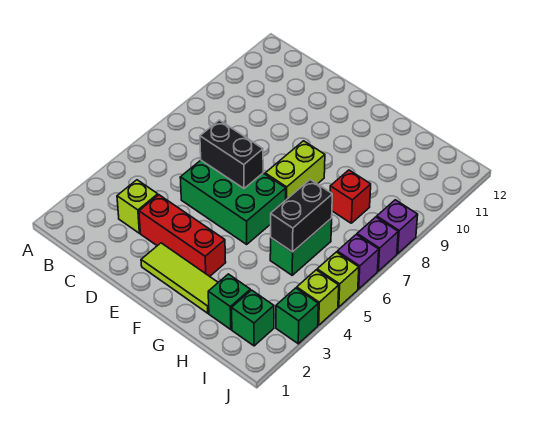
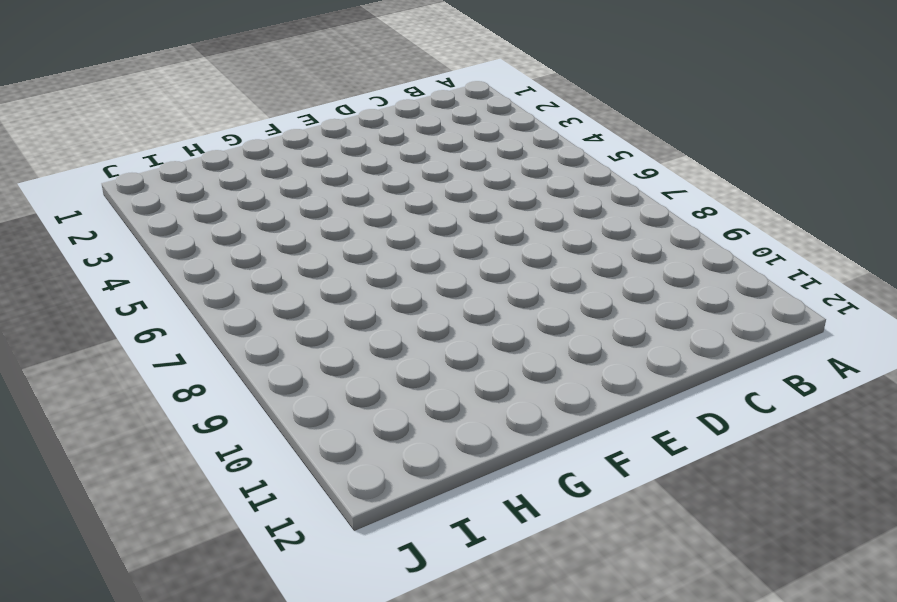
none -> lime brick C3 level 1
none -> red brick D3:F3 level 1
none -> green brick D5:F6 level 1

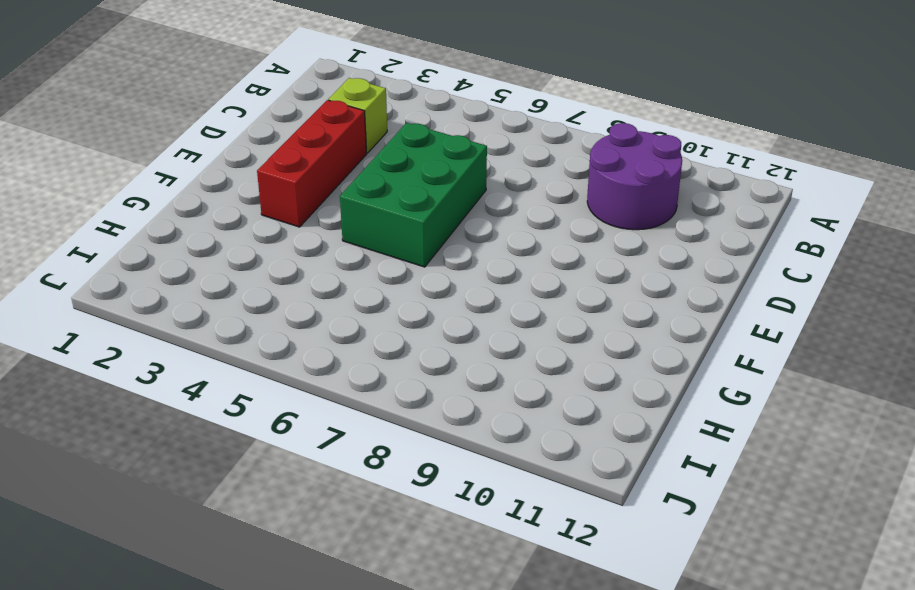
purple round brick B9:C10 level 1 -> none
none -> lime tile E2:G2 level 1
none -> lime brick F7:F8 level 1
none -> green brick H2 level 1

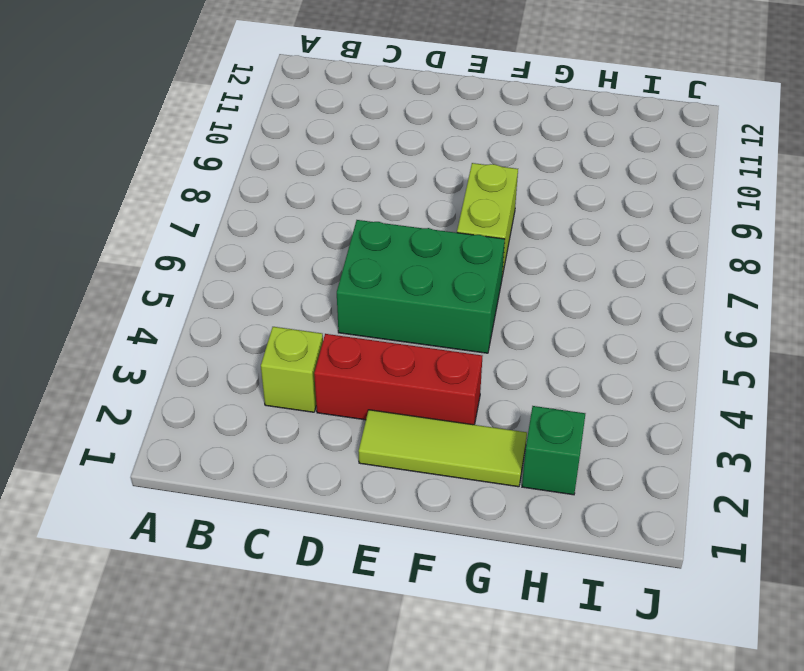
none -> green brick H5:H6 level 1
none -> red brick H8 level 1
none -> green brick I2 level 1

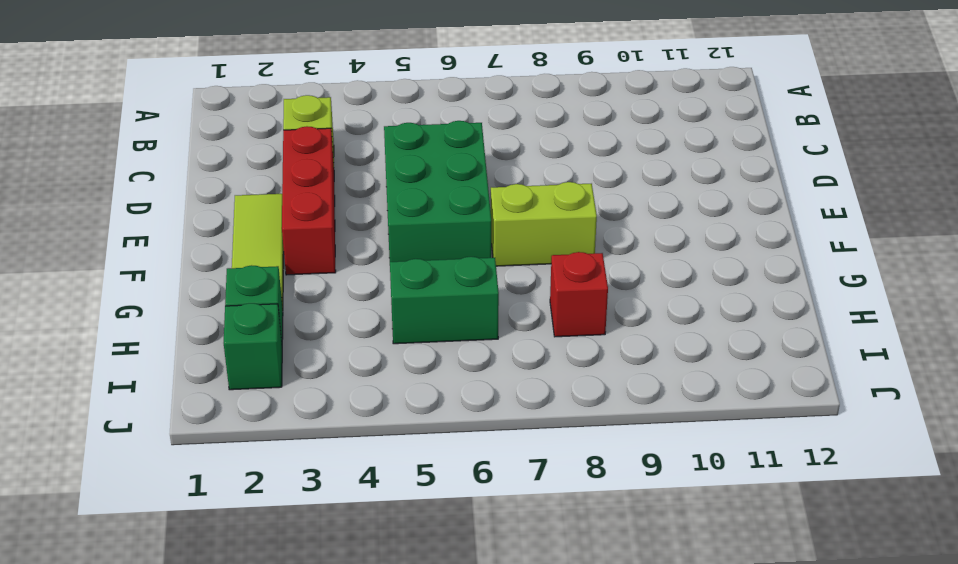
none -> green brick J3 level 1
none -> lime brick J4 level 1
none -> lime brick J5 level 1

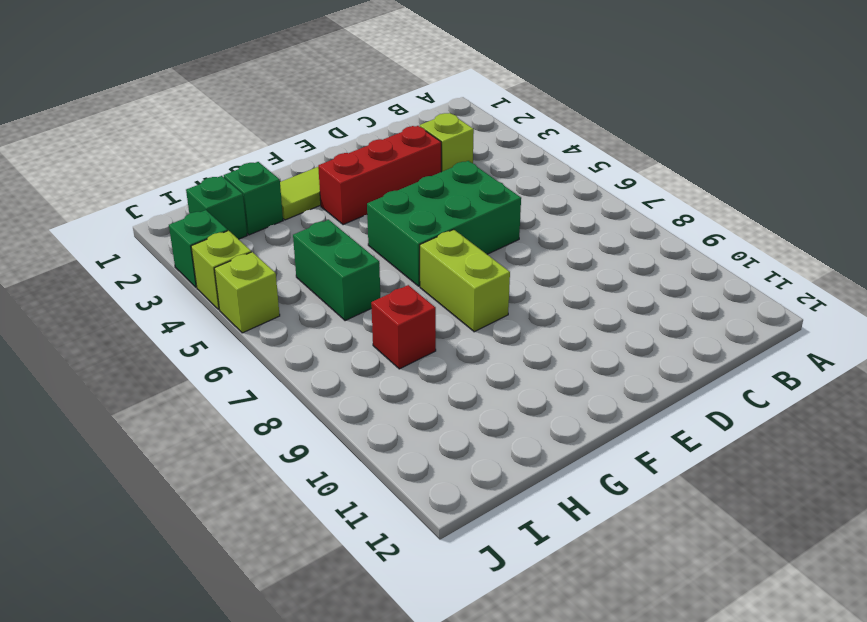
none -> purple brick J6 level 1
none -> purple brick J7 level 1
none -> purple brick J8 level 1

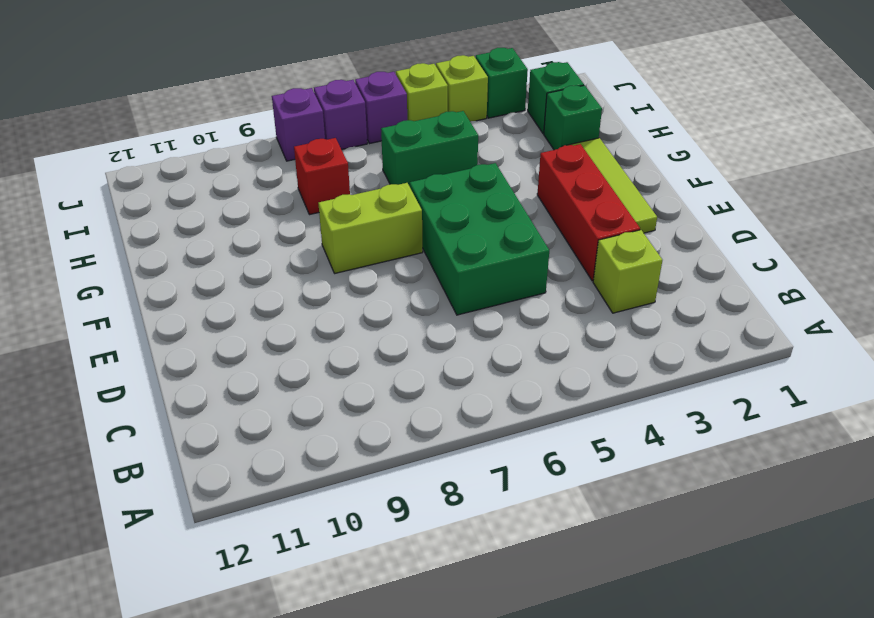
none -> black brick D6:E6 level 2
none -> black brick H5:H6 level 2

